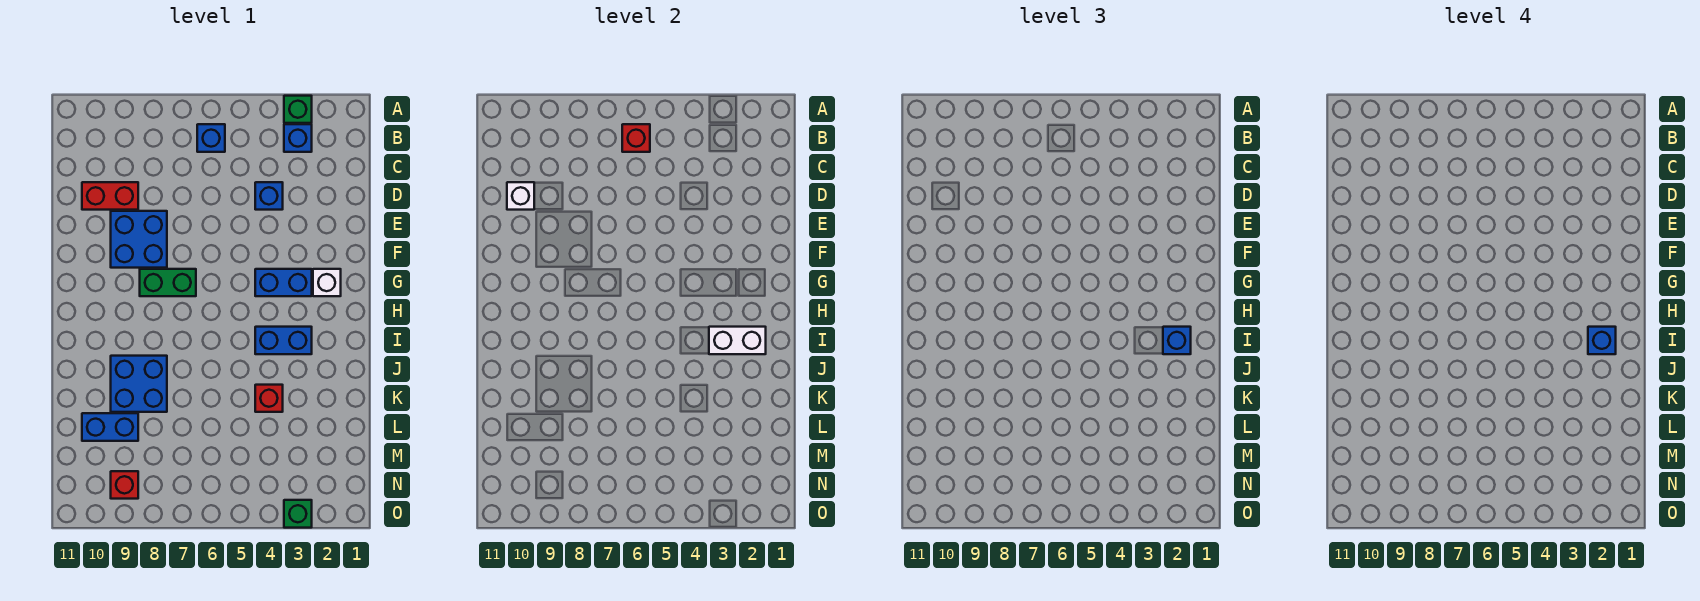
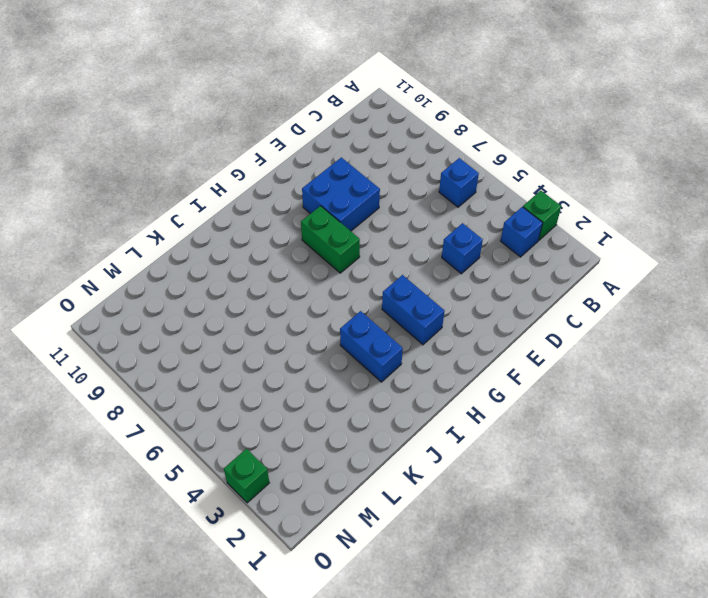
none -> red brick D9:D10 level 1
none -> white brick G2 level 1
none -> blue brick J8:K9 level 1

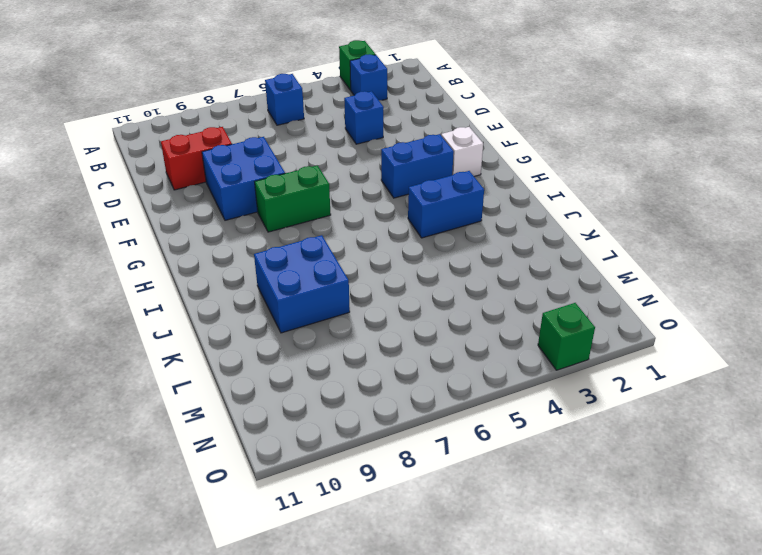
none -> red brick K4 level 1
none -> blue brick L9:L10 level 1
none -> red brick N9 level 1

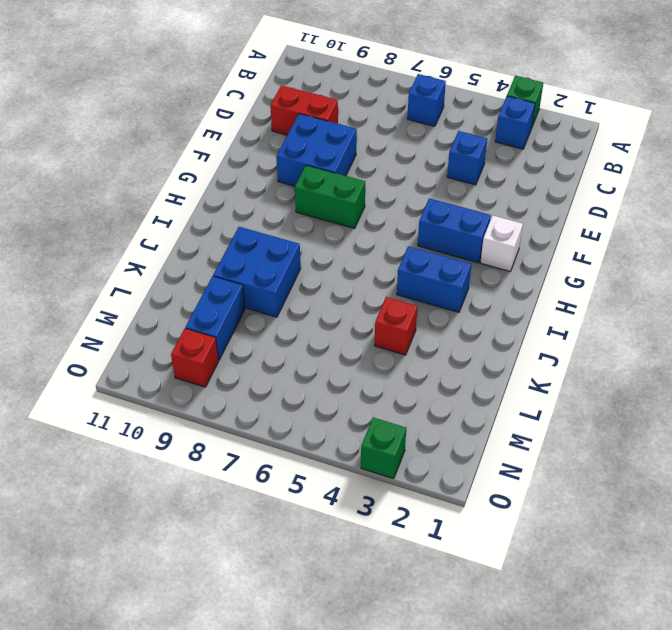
blue brick L9:M9 level 1 -> blue brick L9:L10 level 1
none -> red brick B6 level 2
none -> white brick D10 level 2
none -> white brick I2:I3 level 2

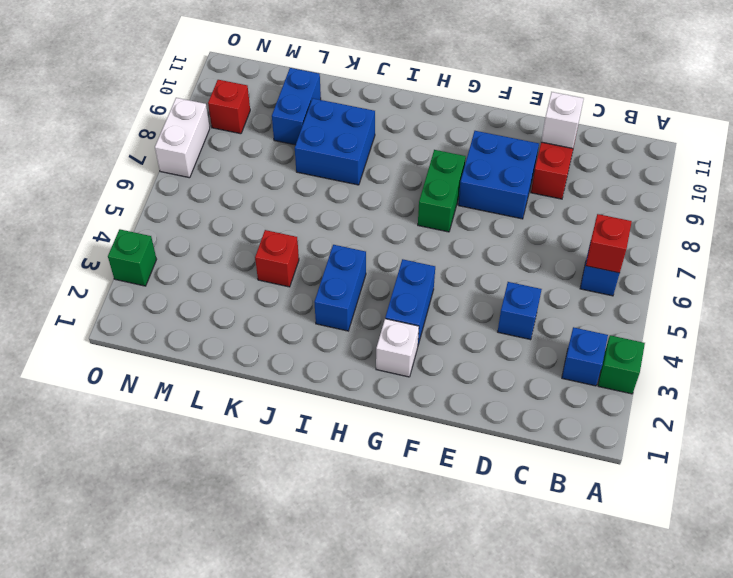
white brick O7:O8 level 1 -> white brick I2:I3 level 2
none -> blue brick I2 level 3
none -> blue brick I2 level 4

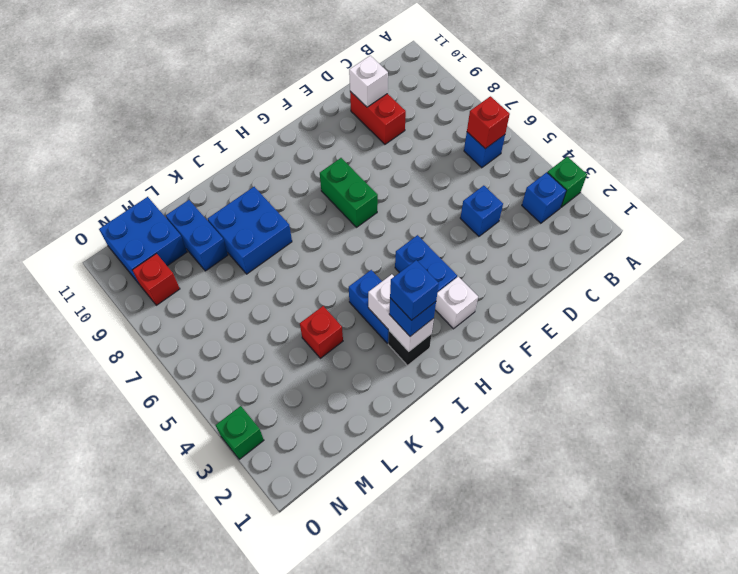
black brick I2 level 1 -> none
blue brick M10:N11 level 1 -> blue brick E8:F9 level 1

